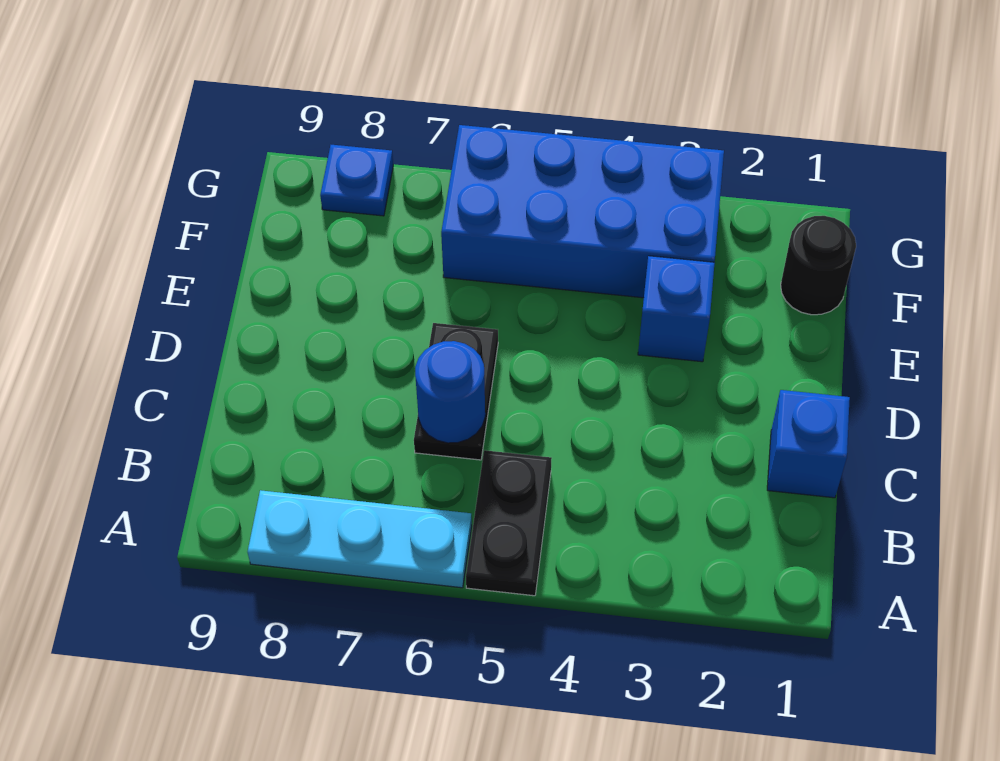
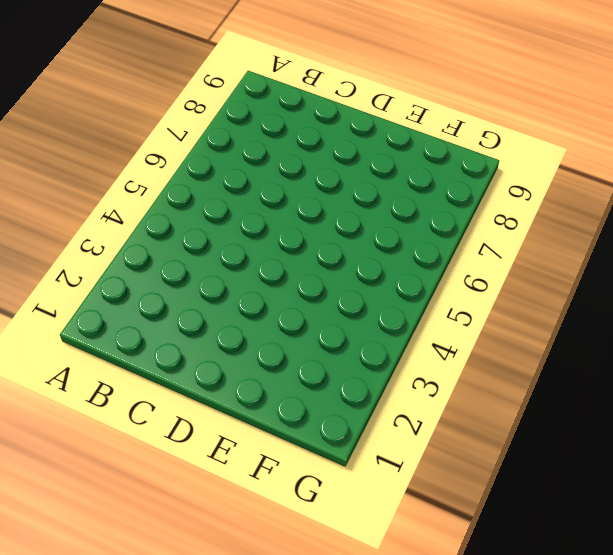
none -> black plate A5:B5 level 1
none -> cyan plate A6:A8 level 1

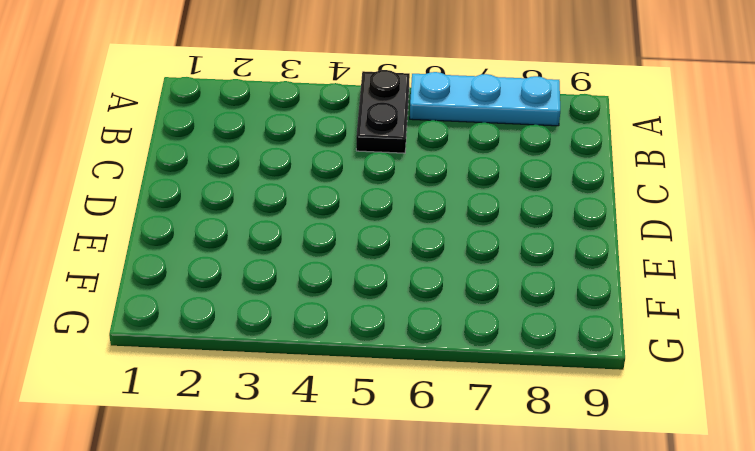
none -> blue brick C1 level 1
none -> black plate C6:D6 level 1

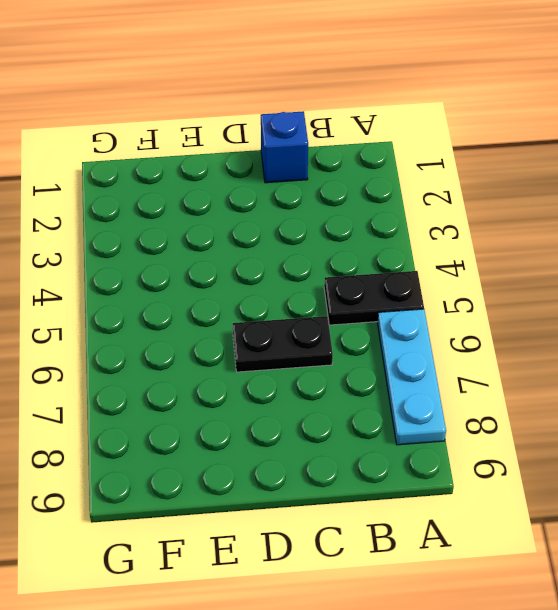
none -> blue brick E3 level 1
none -> black round brick F1 level 1

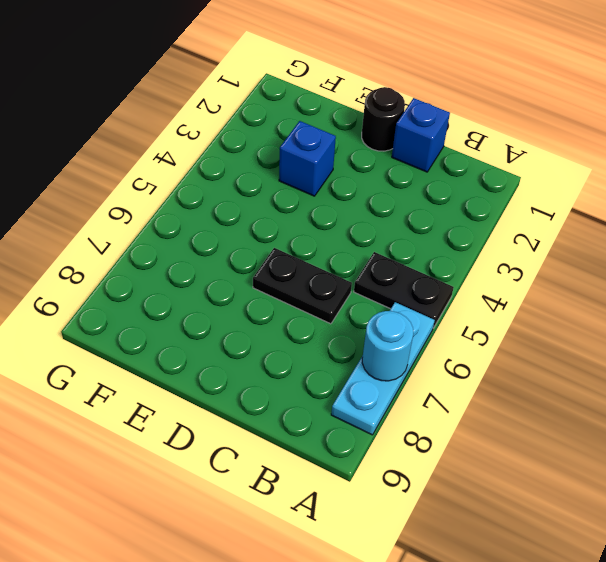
cyan round brick A7 level 2 -> none
black round brick D1 level 1 -> black round brick F1 level 1
none -> blue brick F3:G6 level 1
none -> blue plate G8 level 1

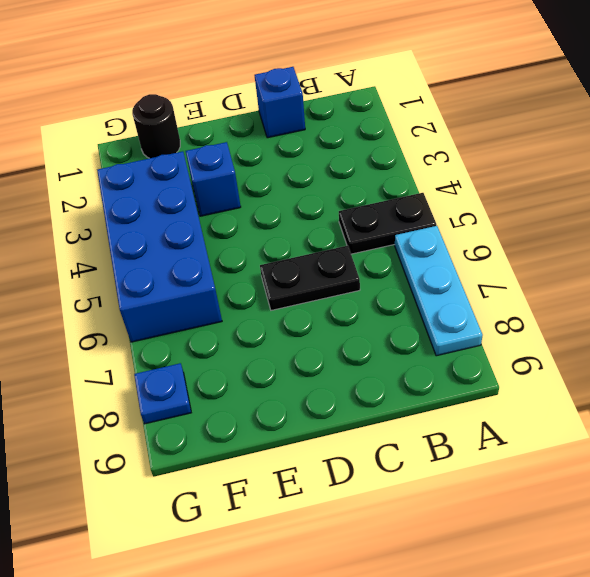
none -> blue round brick C6 level 2

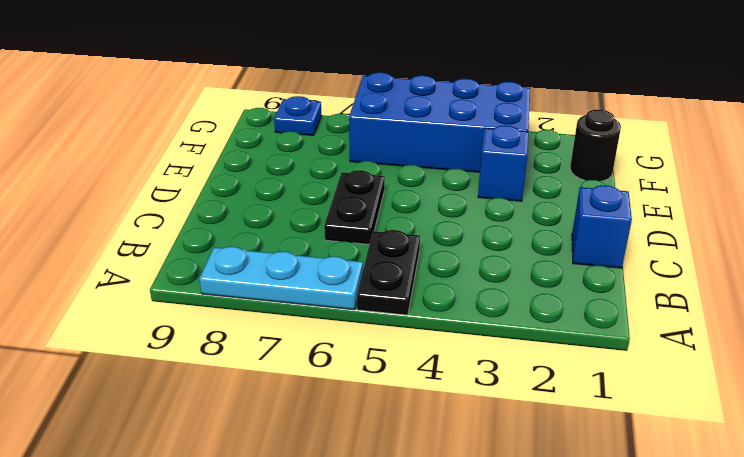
none -> blue round brick C6 level 2

